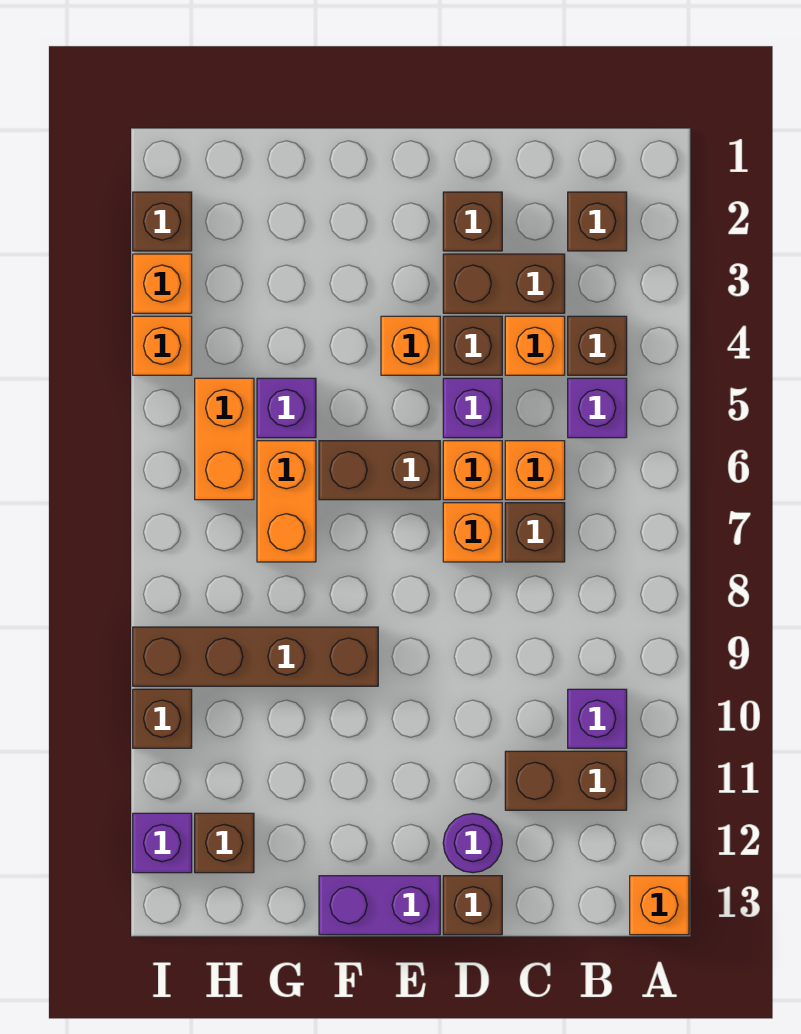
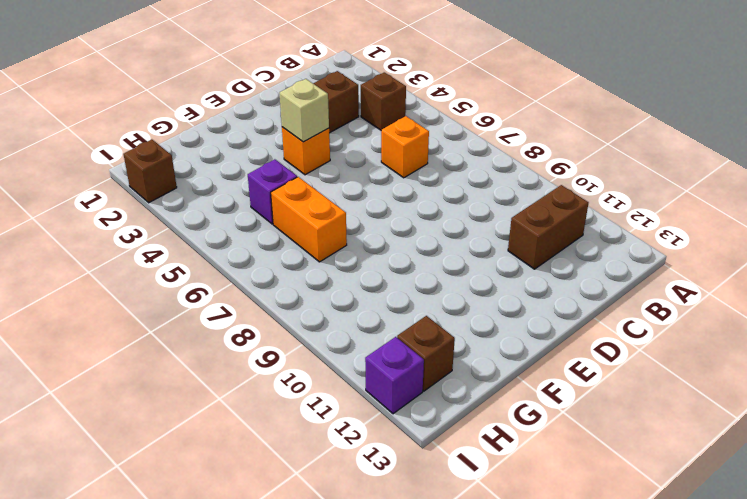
tan brick E4 level 2 -> none
none -> orange brick A13 level 1
none -> brown brick B2 level 1
none -> purple brick B5 level 1
none -> purple brick B10 level 1

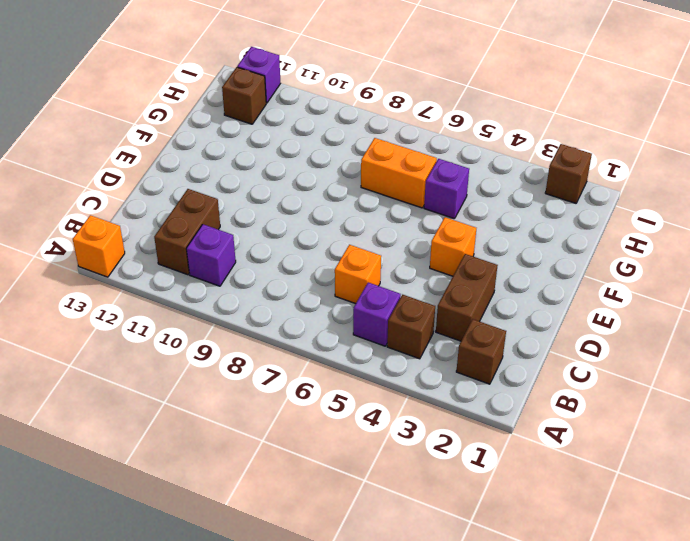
none -> orange brick C4 level 1
none -> brown brick C7 level 1
none -> brown brick D2 level 1
none -> brown brick D4 level 1

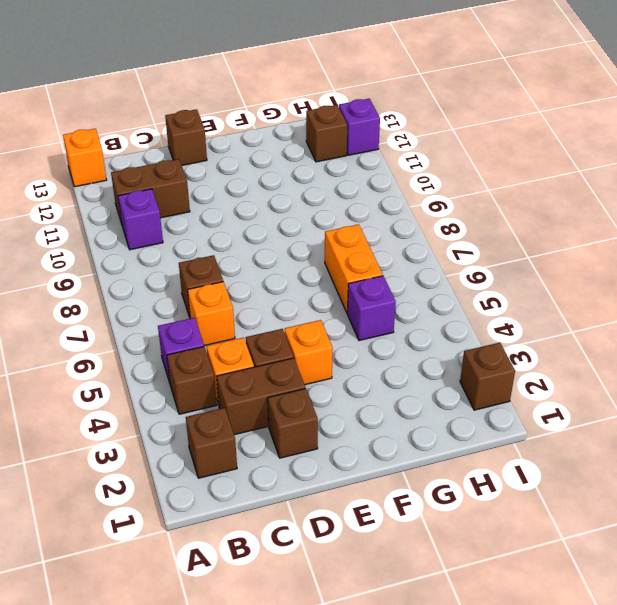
none -> purple brick D5 level 1
none -> orange brick D6 level 1
none -> orange brick D7 level 1
none -> purple round brick D12 level 1

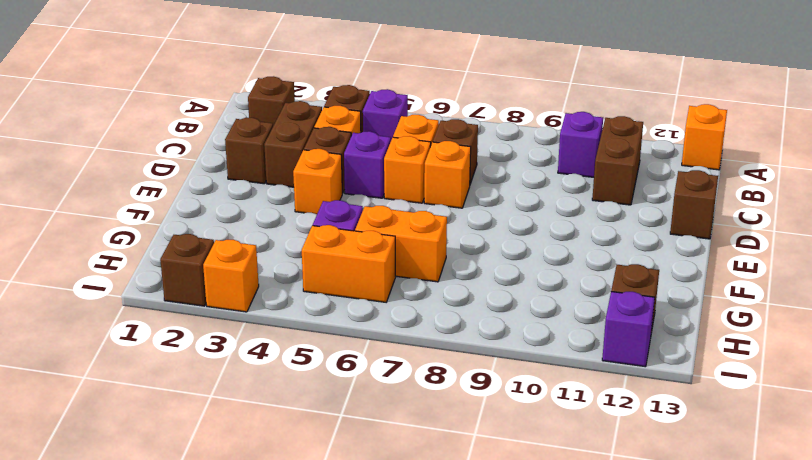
none -> purple round brick D12 level 1
none -> brown brick E6:F6 level 1
none -> purple brick E13:F13 level 1
none -> brown brick F9:I9 level 1

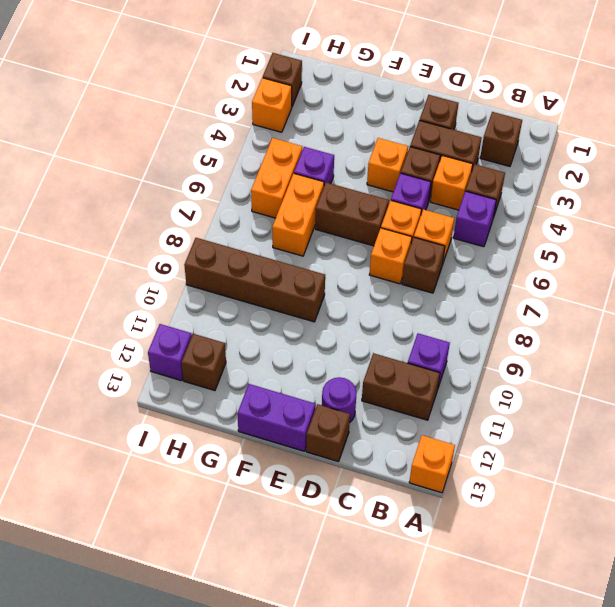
none -> orange brick I4 level 1
none -> brown brick I10 level 1

